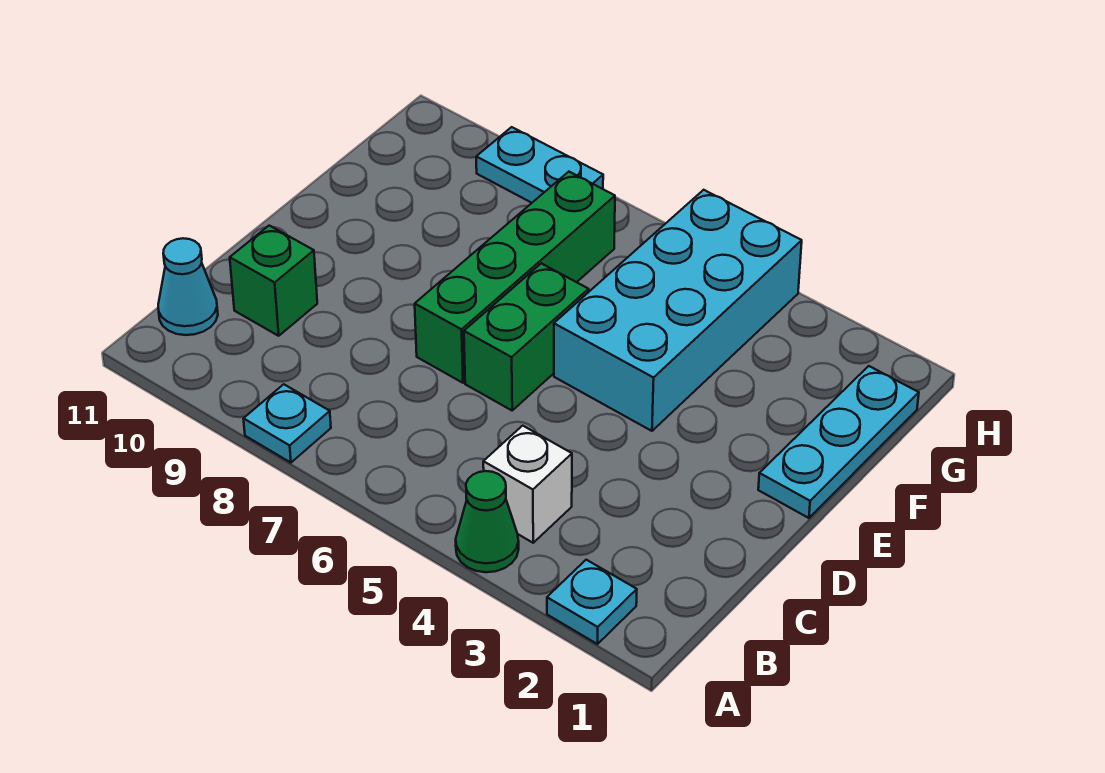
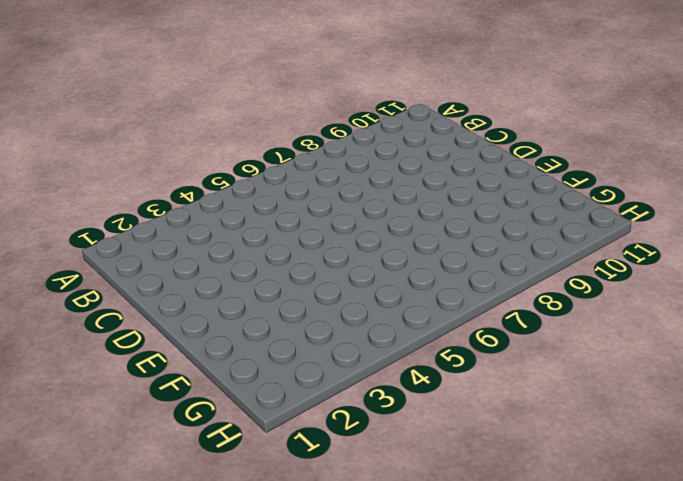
none -> cyan plate A2 level 1
none -> green cone A4 level 1

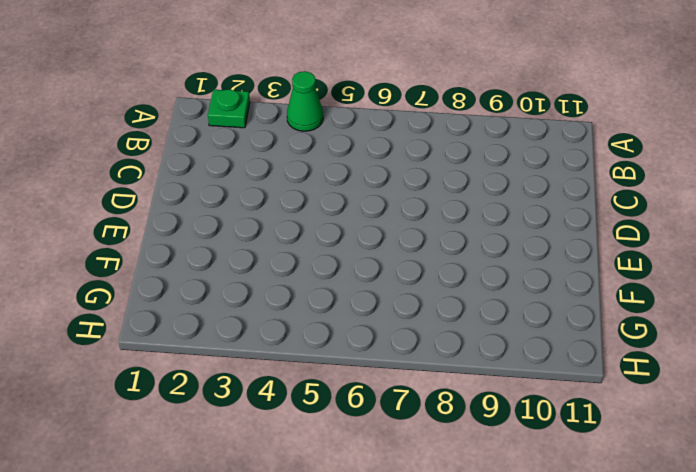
green plate A2 level 1 -> cyan plate A2 level 1
none -> cyan plate A8 level 1
none -> white brick B4 level 1

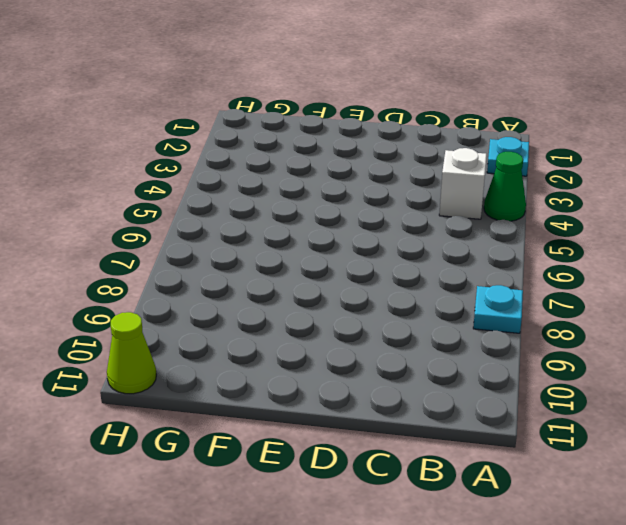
lime cone H11 level 1 -> none
none -> cyan cone B11 level 1
none -> green brick C10 level 1

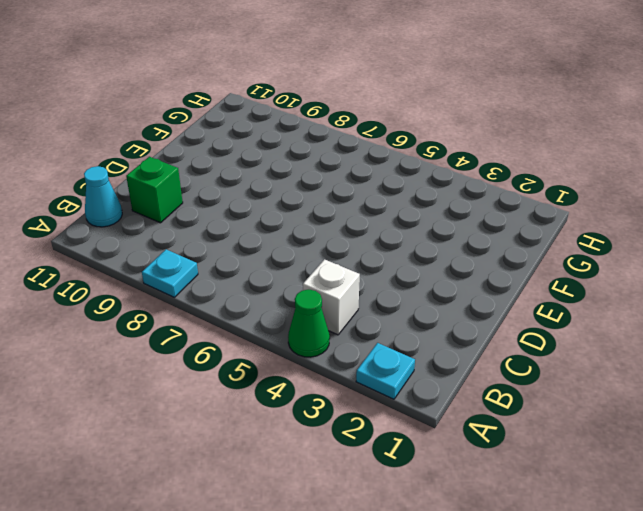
none -> green brick D6:E6 level 1
none -> green brick D7:G7 level 1

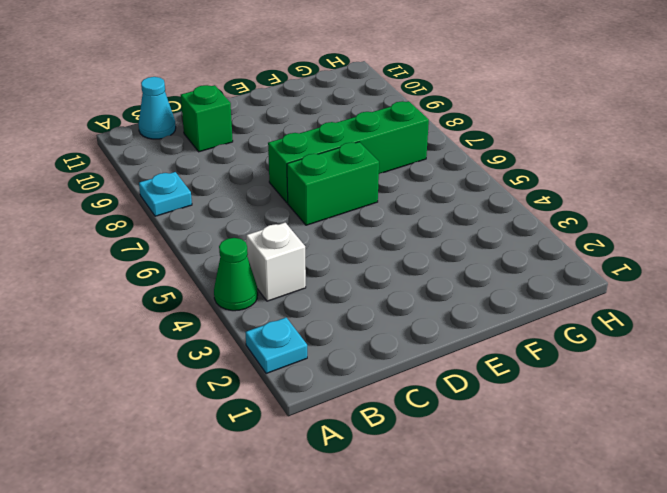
none -> cyan plate E1:G1 level 1
none -> cyan brick E4:H5 level 1

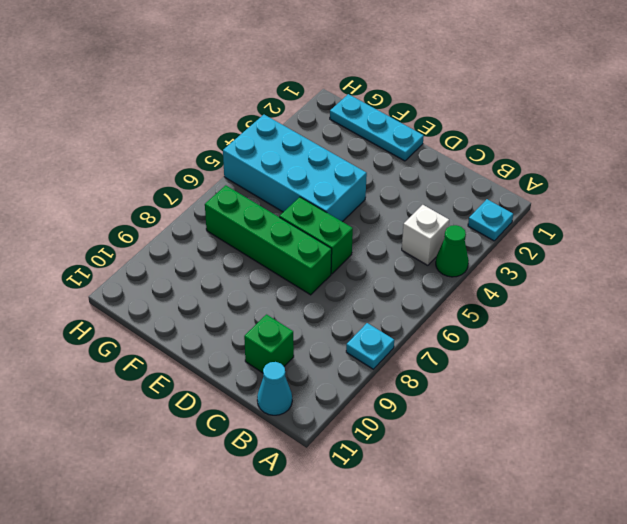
none -> cyan plate H8:H9 level 1

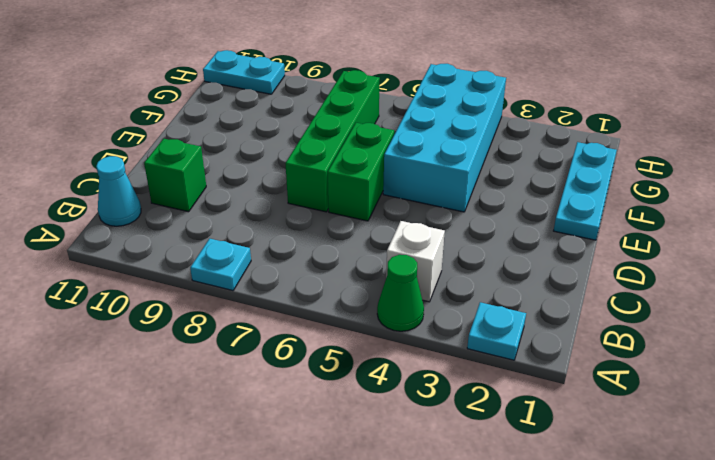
cyan plate H10:H11 level 1 -> cyan plate H8:H9 level 1

